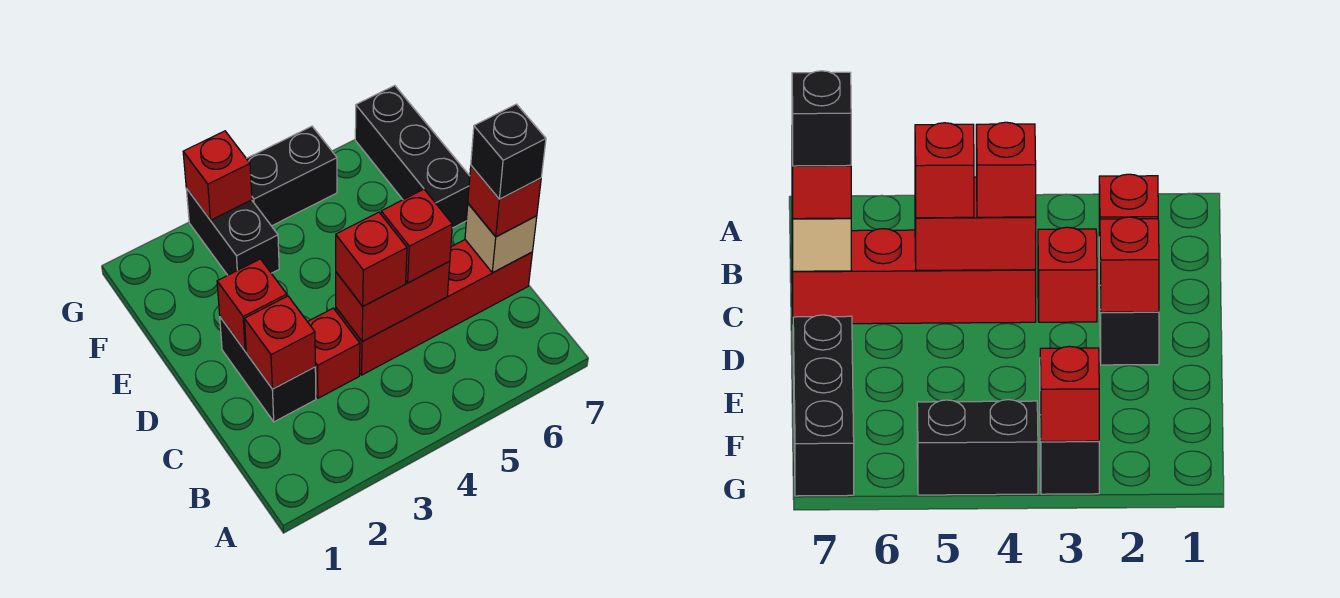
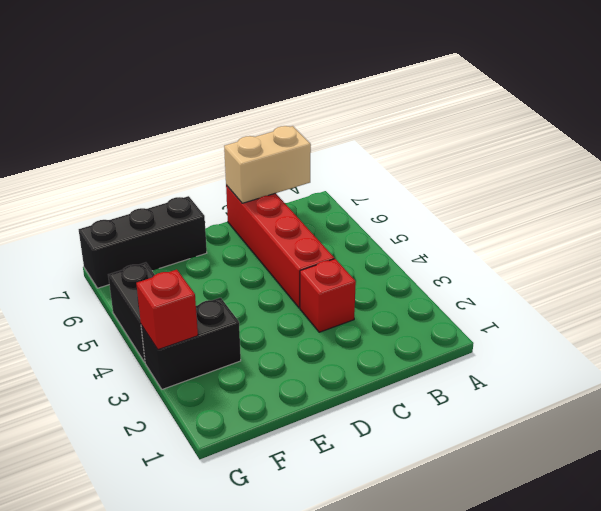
tan brick B7:C7 level 2 -> tan brick C7 level 2
none -> black brick C2:D2 level 1
none -> red brick C2 level 2
none -> red brick C4:C5 level 2

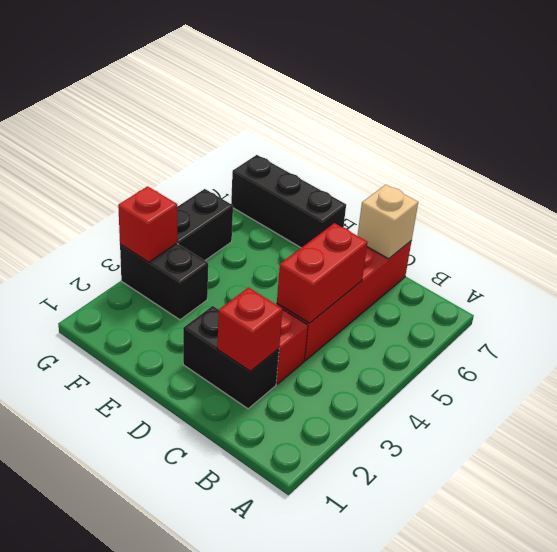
none -> red brick D2 level 2
none -> red brick C4 level 3
none -> red brick C5 level 3

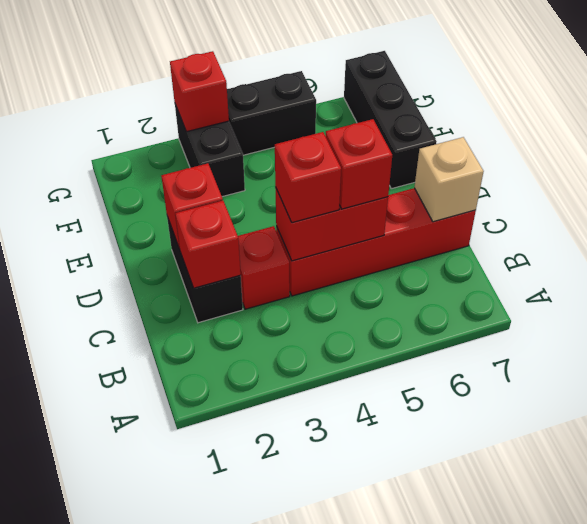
none -> red brick C7 level 3
none -> black brick C7 level 4

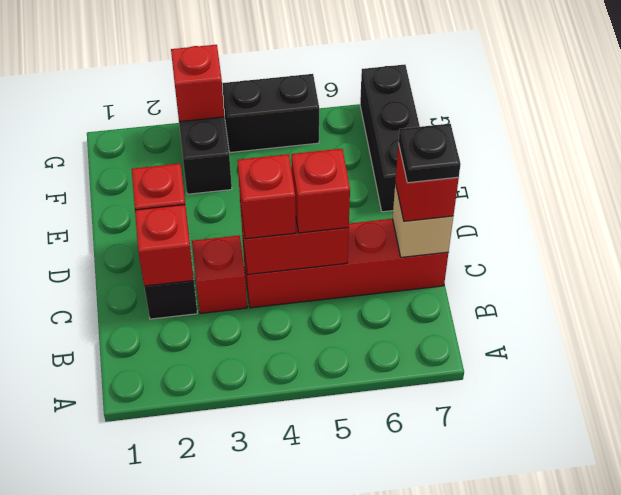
black plate C7 level 4 -> black brick C7 level 4

